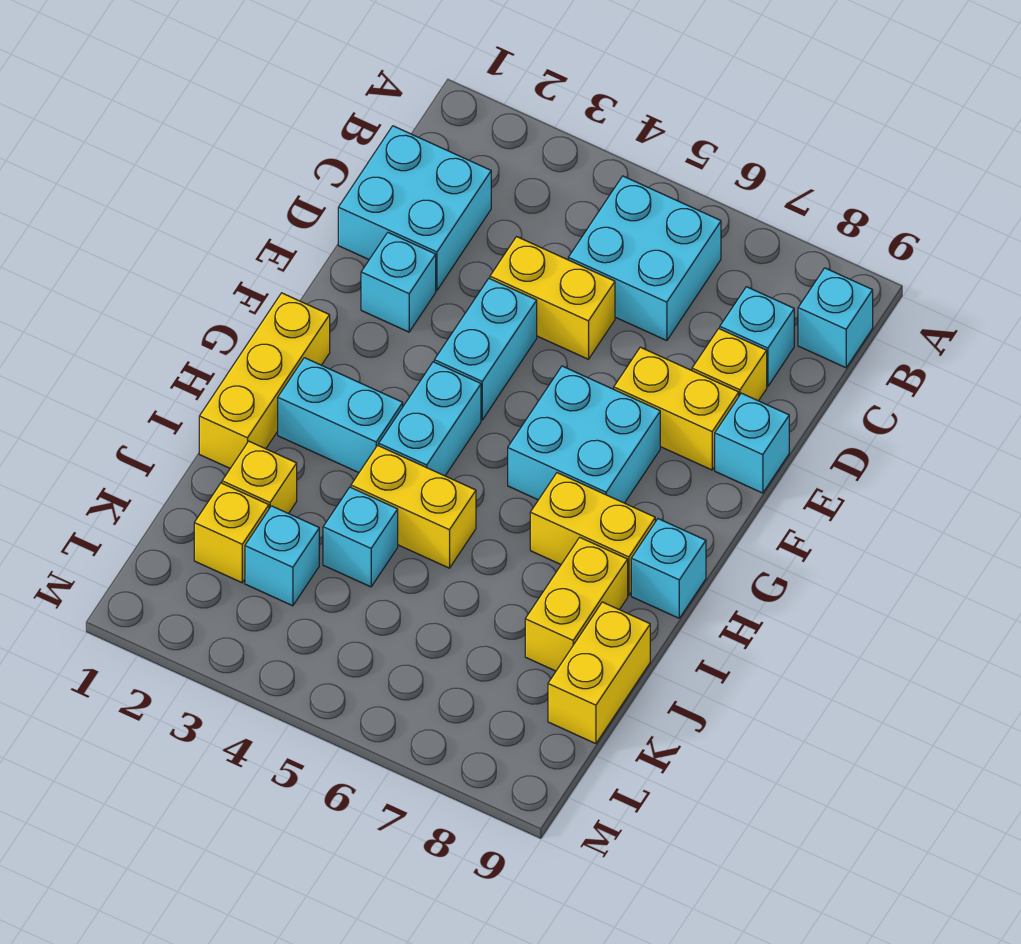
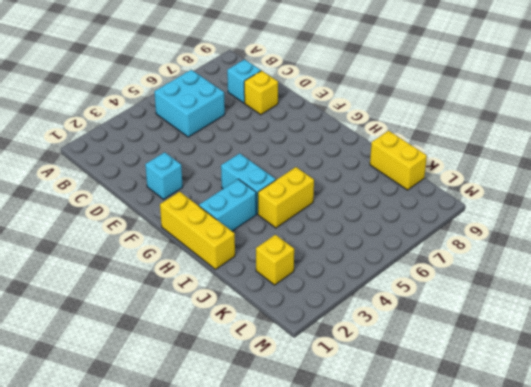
none -> cyan brick B9 level 1
none -> cyan brick C1:D2 level 1
none -> yellow brick D4:D5 level 1

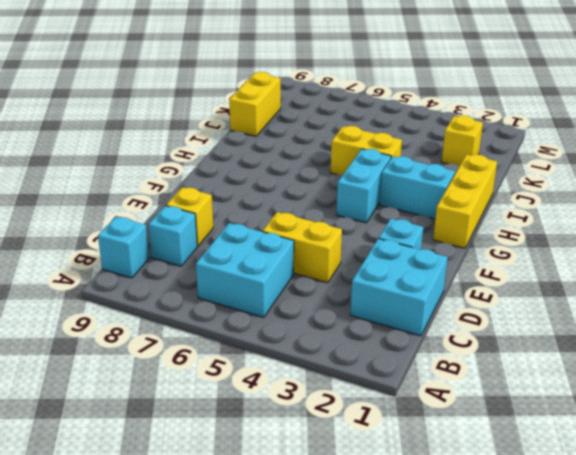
none -> cyan brick E4:F4 level 1
none -> yellow brick E7:E8 level 1
none -> cyan brick E9 level 1

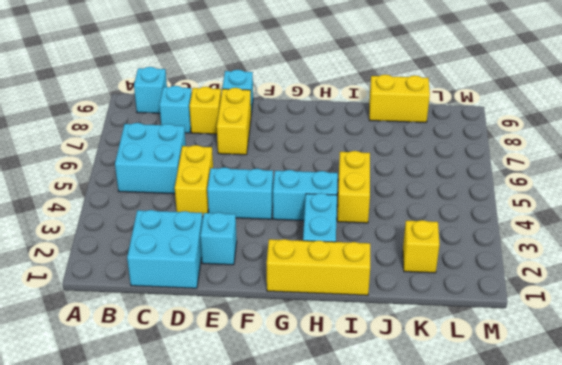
none -> cyan brick F6:G7 level 1
none -> yellow brick H7:H8 level 1
none -> cyan brick H9 level 1

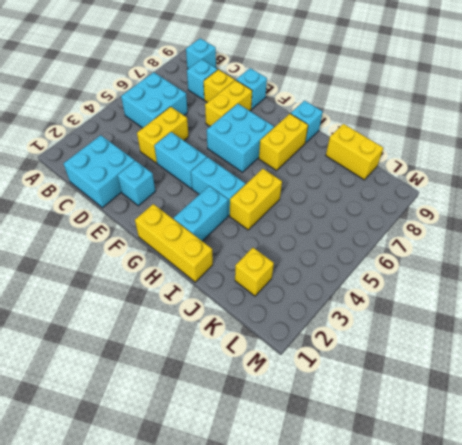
none -> yellow brick I8:J8 level 1
none -> yellow brick J2 level 1
none -> cyan brick J4 level 1

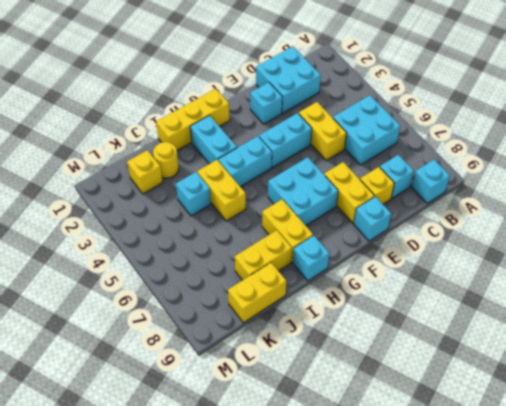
yellow round brick J2 level 1 -> yellow brick J2 level 1
none -> cyan brick K3 level 1

